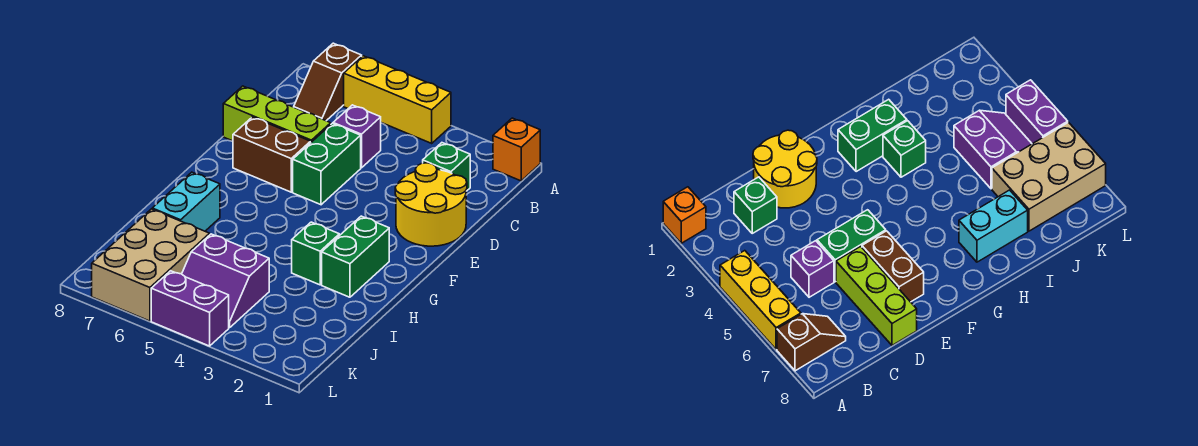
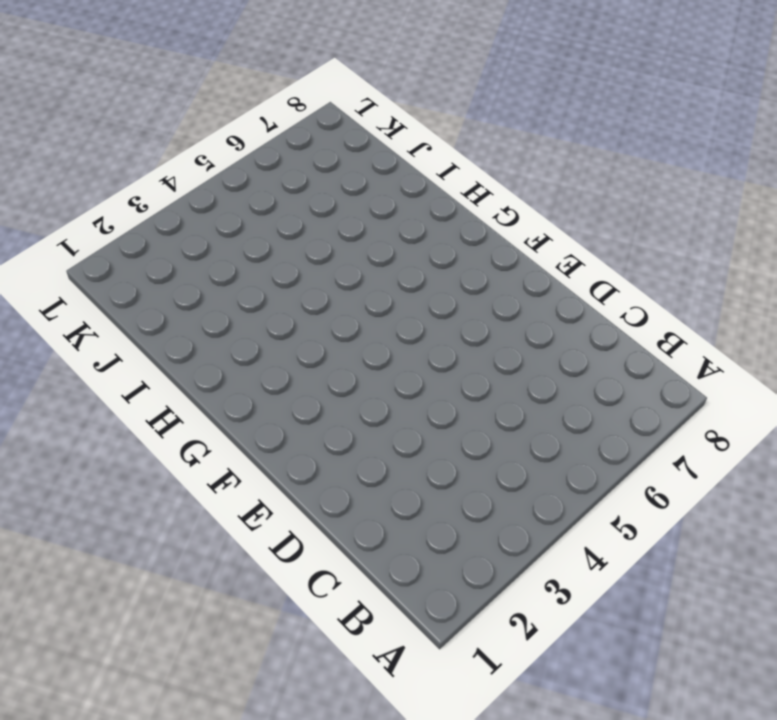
none -> orange brick A1 level 1
none -> yellow brick A4:A6 level 1
none -> brown slope A7:B7 level 1 top A

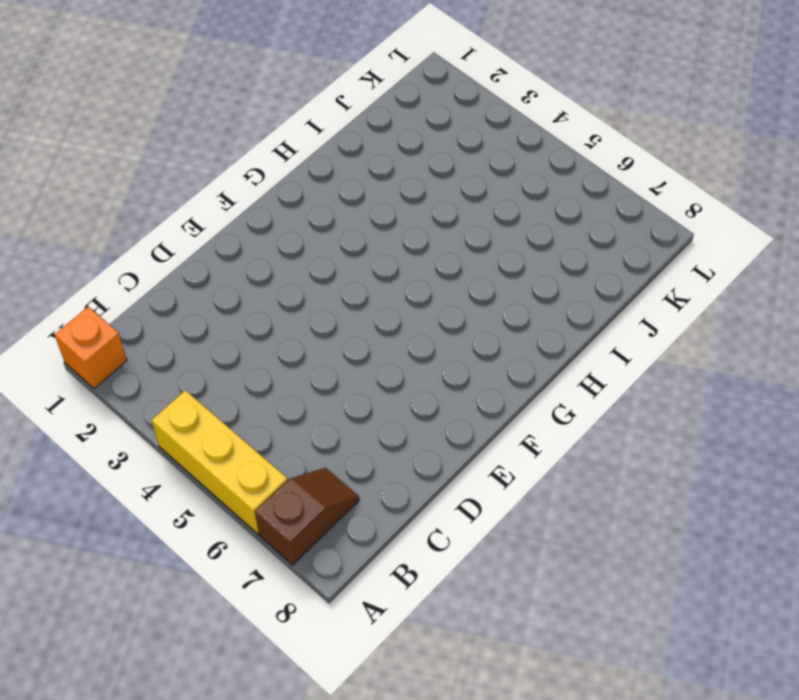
none -> green brick C2 level 1
none -> purple brick C5 level 1
none -> yellow round brick D1:E2 level 1

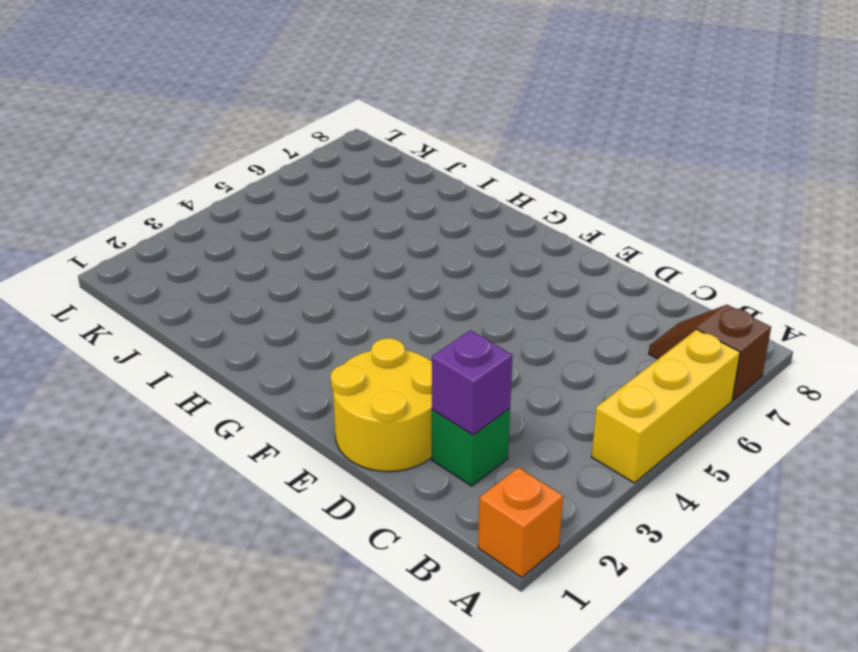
purple brick C2 level 2 -> purple brick C5 level 1
none -> green brick D5:E5 level 1
none -> lime brick D6:D8 level 1
none -> brown brick E6:E7 level 1

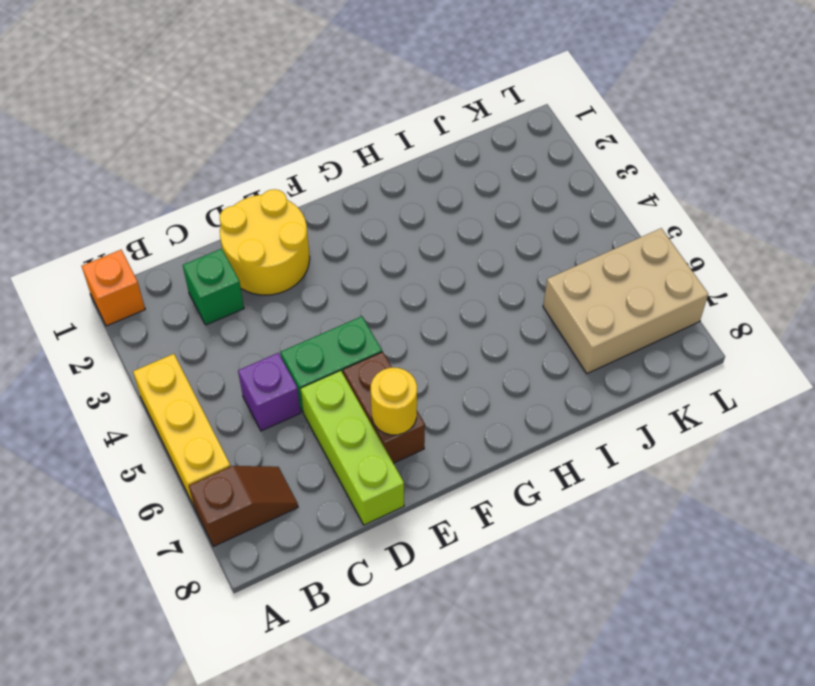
yellow round brick E7 level 2 -> none
none -> green brick G2:H2 level 1
none -> green brick H3 level 1
none -> cyan brick H7:I7 level 1

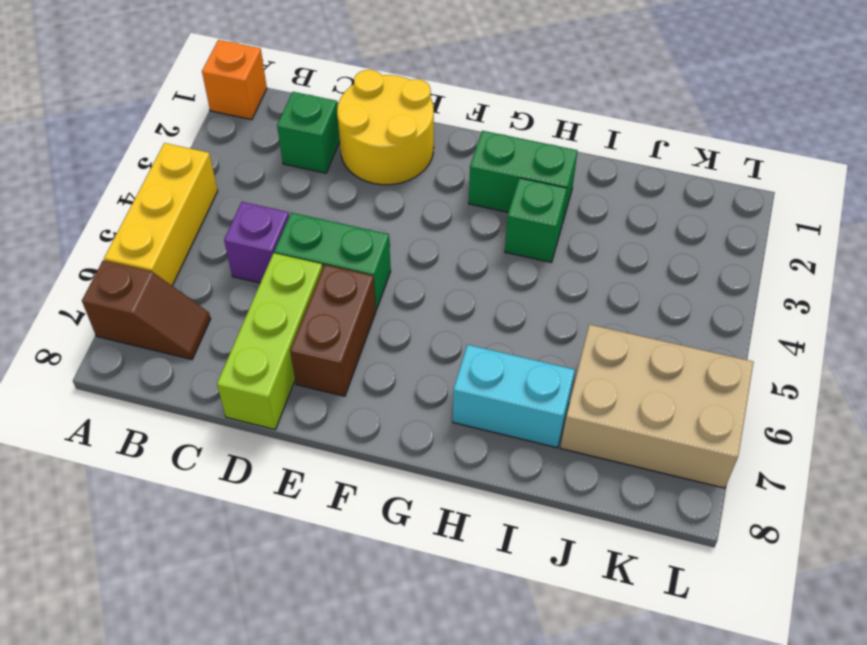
none -> purple slope J4:K5 level 1 top J
none -> purple brick L4:L5 level 1

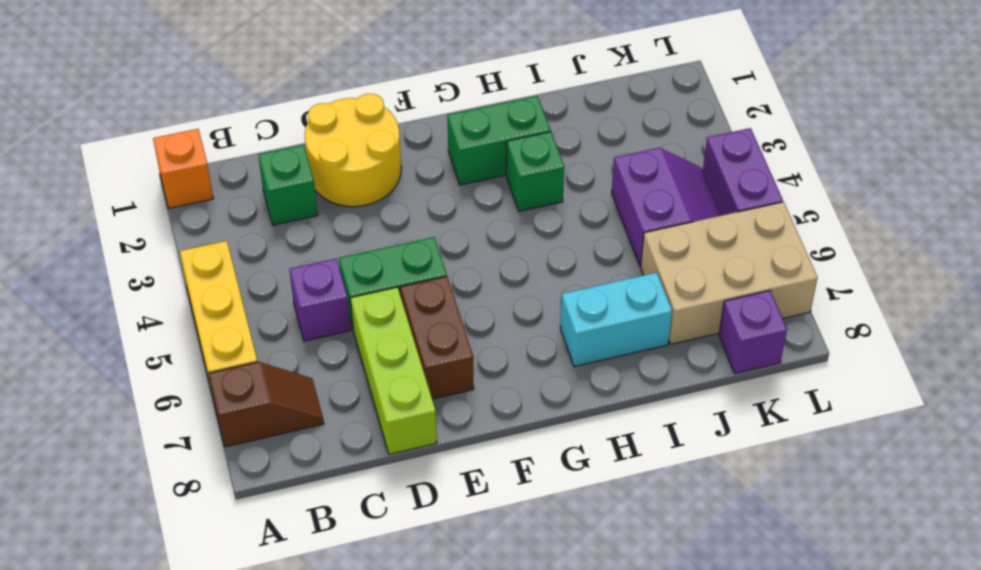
purple brick K8 level 1 -> none

